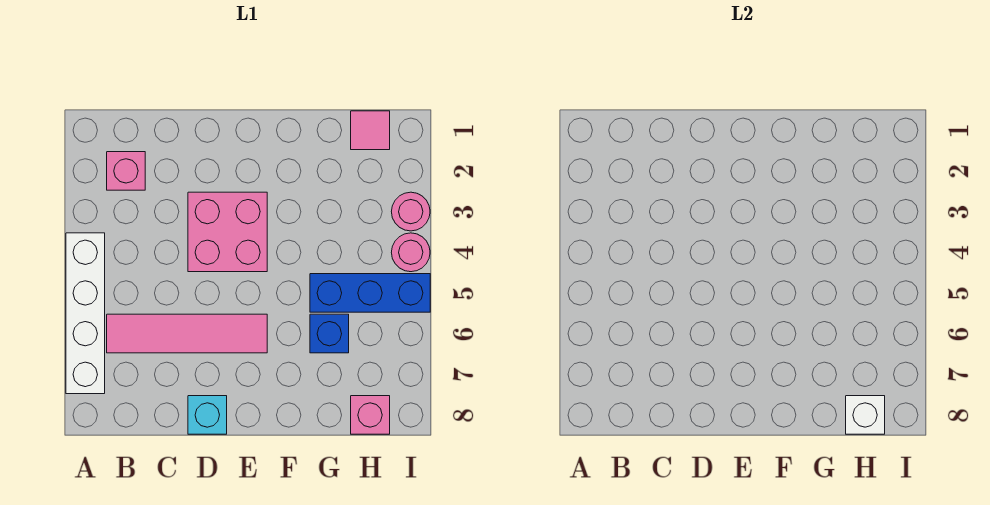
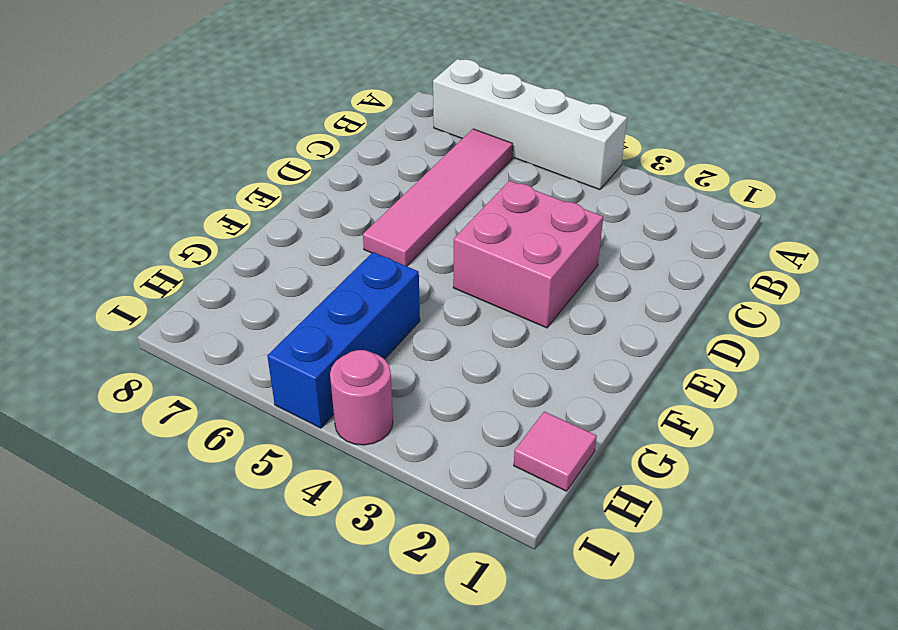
none -> pink brick B2 level 1
none -> cyan brick D8 level 1
none -> blue brick G6 level 1

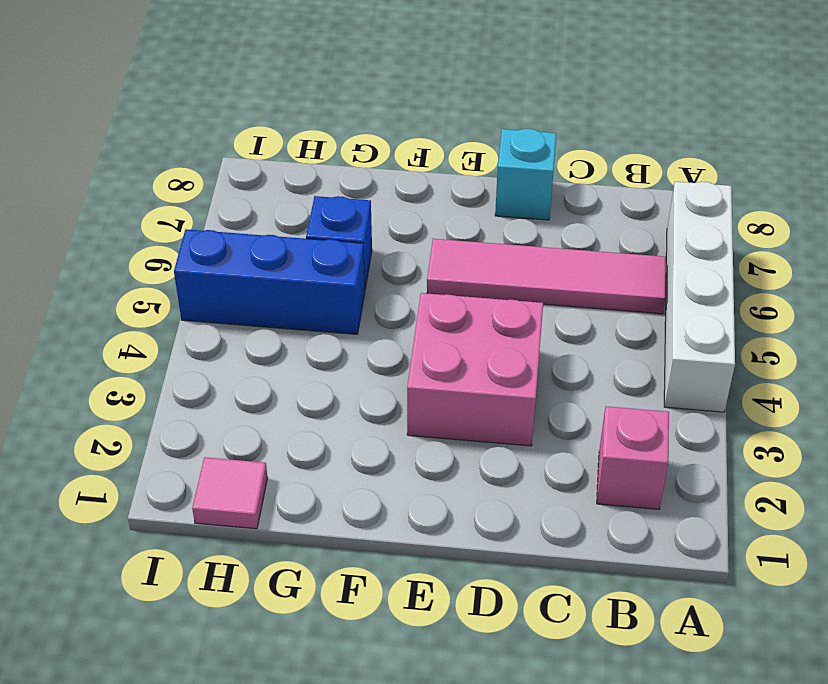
none -> pink brick H8 level 1
none -> pink round brick I3 level 1
none -> pink round brick I4 level 1

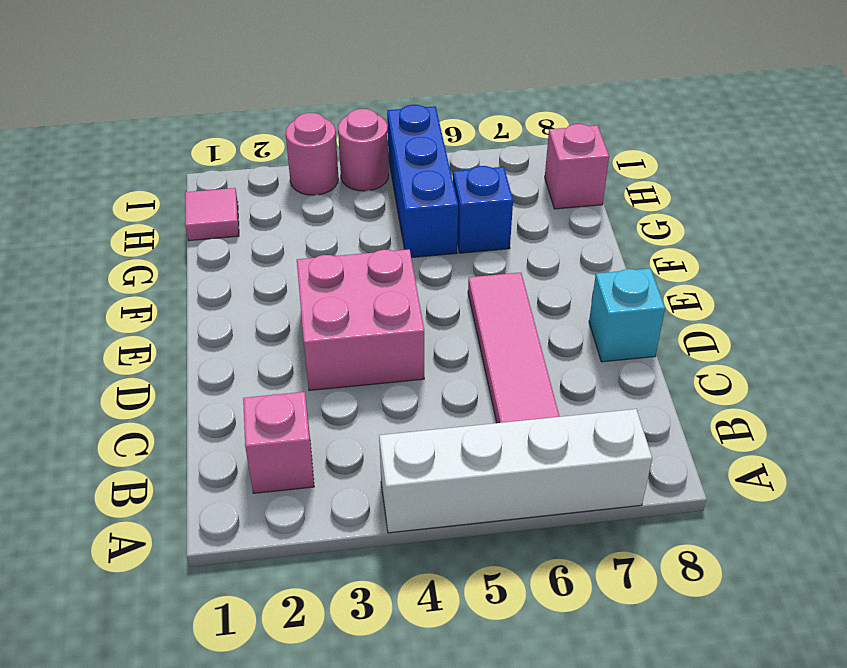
none -> white brick H8 level 2

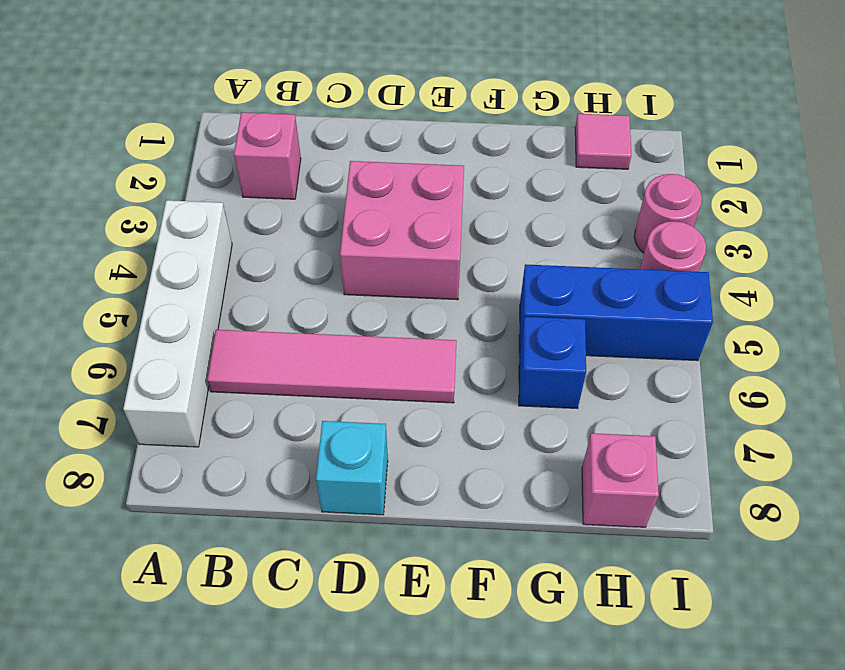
none -> white brick H8 level 2

